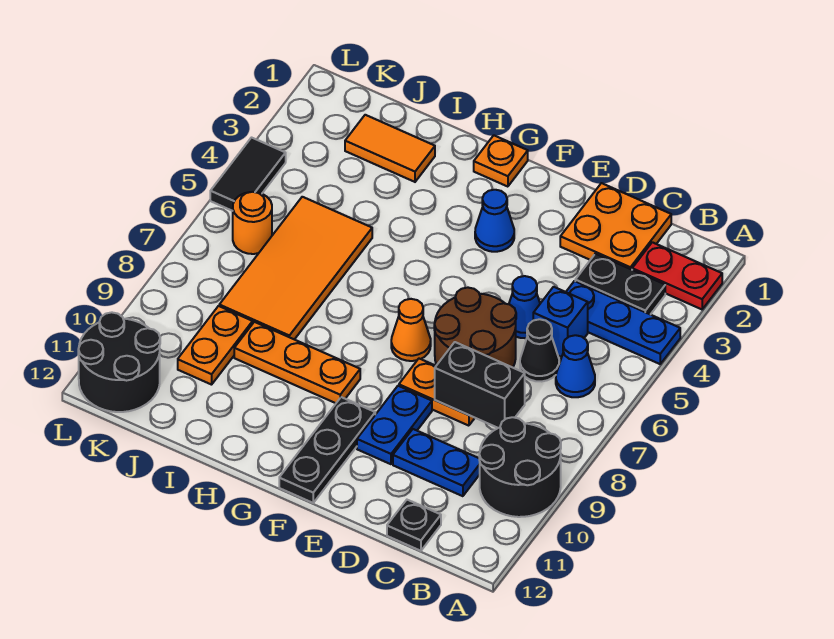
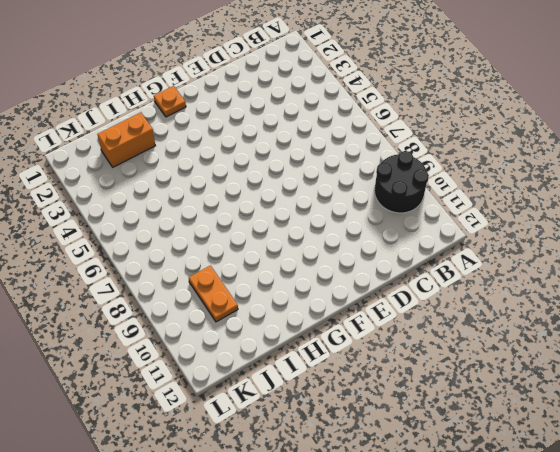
orange brick I2:J2 level 1 -> orange tile I2:J2 level 1
none -> red plate A2:B2 level 1
none -> blue plate A4:C4 level 1
none -> black plate B3:C3 level 1

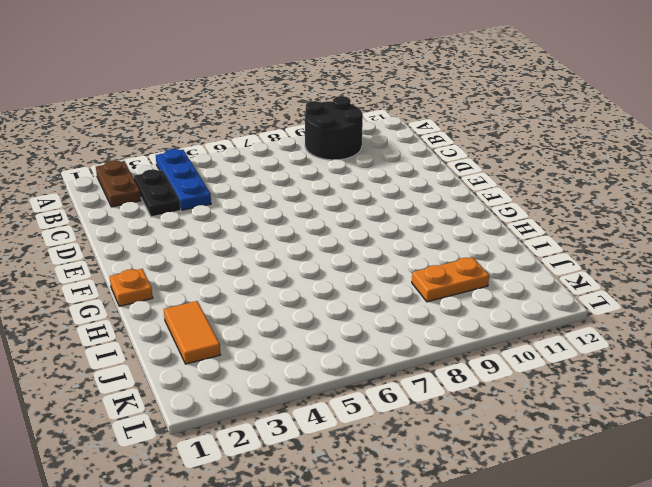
brown plate A2:B2 level 1 -> red plate A2:B2 level 1
none -> blue cone B6 level 1
none -> orange plate C1:D2 level 1
none -> blue brick C5 level 1

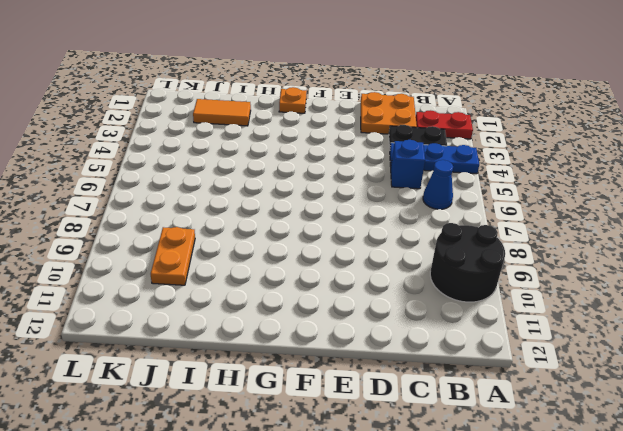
none -> black cone C6 level 1
none -> blue plate C10:D10 level 1
none -> black plate C12 level 1

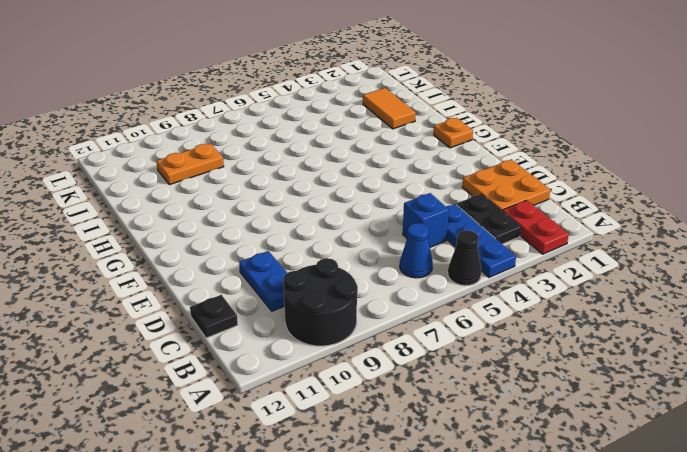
black cone A5 level 1 -> black cone C6 level 1
none -> blue cone D5 level 1
none -> brown round brick D6:E7 level 1
none -> orange plate D8:E8 level 1

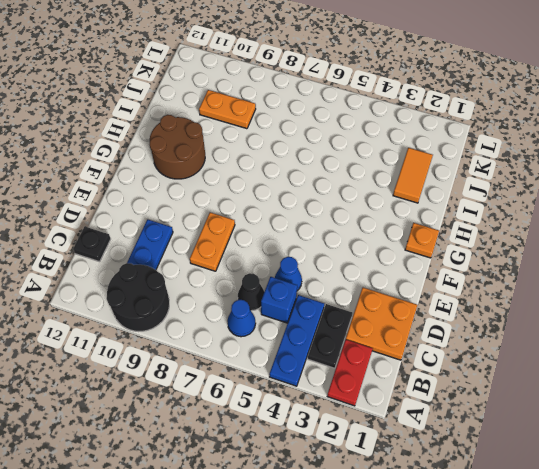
brown round brick G10:H11 level 1 -> brown round brick D6:E7 level 1
none -> blue plate E9:E10 level 1
none -> blue cone F3 level 1
none -> orange cone F7 level 1

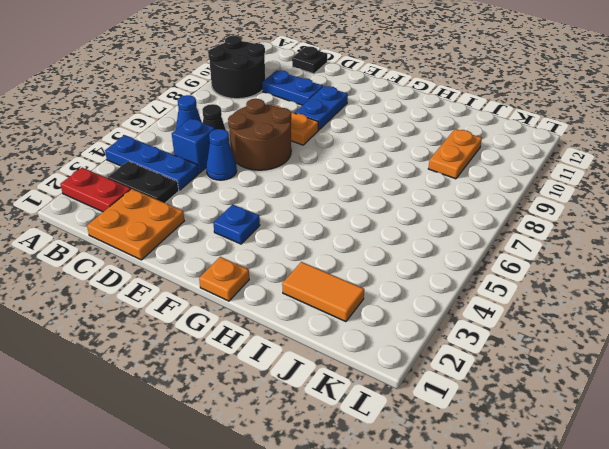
blue plate F3 level 1 -> blue cone F3 level 1
none -> orange cone F7 level 1
none -> black plate F10:F12 level 1
none -> orange plate G9:I9 level 1

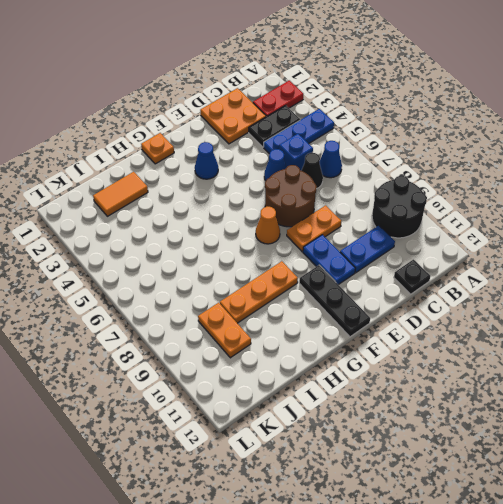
none -> orange tile I5:J8 level 1
none -> orange round brick K6 level 1
none -> black round brick K11:L12 level 1

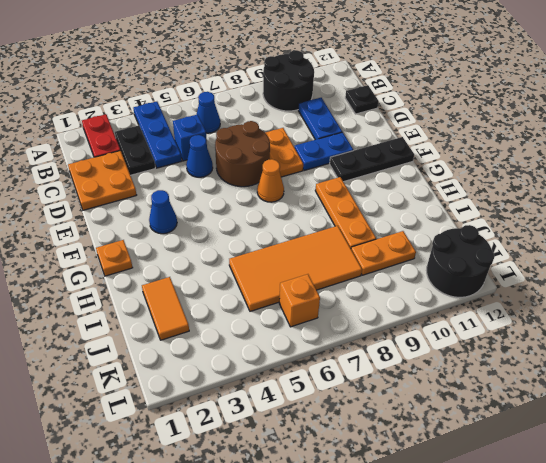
orange brick K6 level 1 -> orange round brick K6 level 1
none -> black cone C6 level 1
none -> black tile L4:L5 level 1
none -> black brick C8:D8 level 2

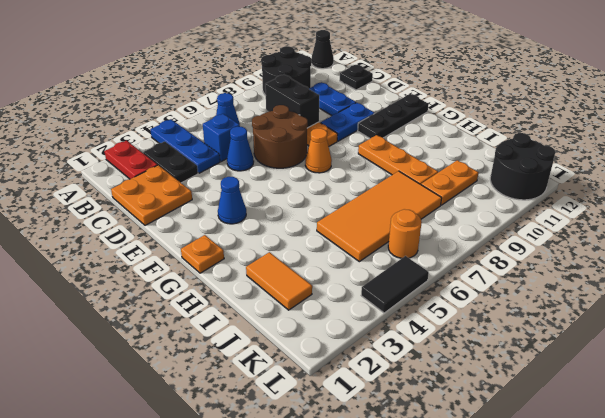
black cone A12 level 1 -> black cone C6 level 1

